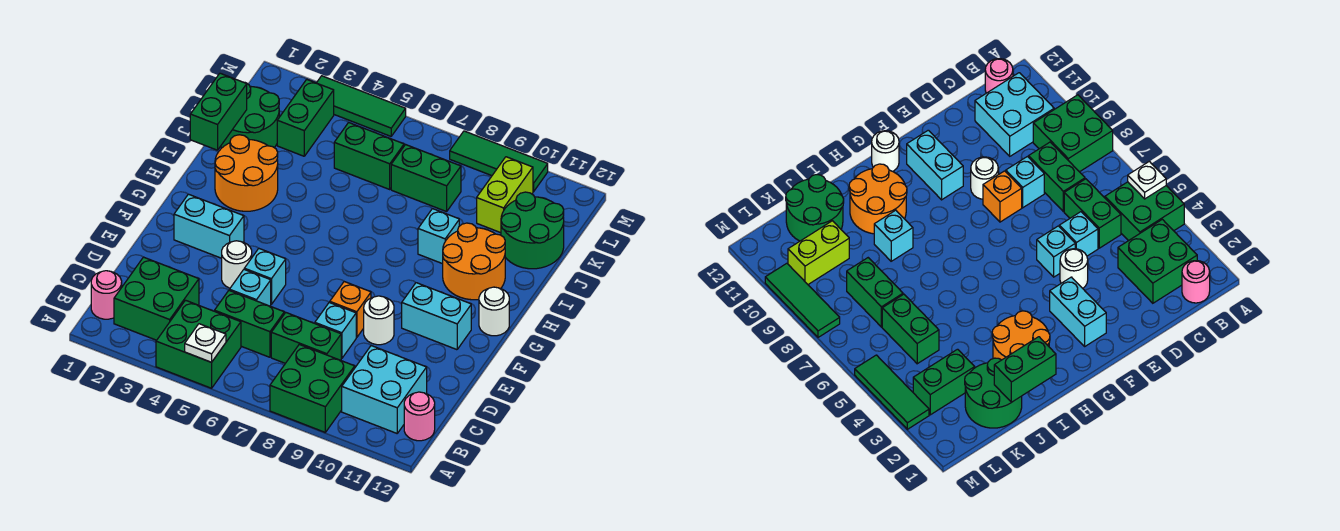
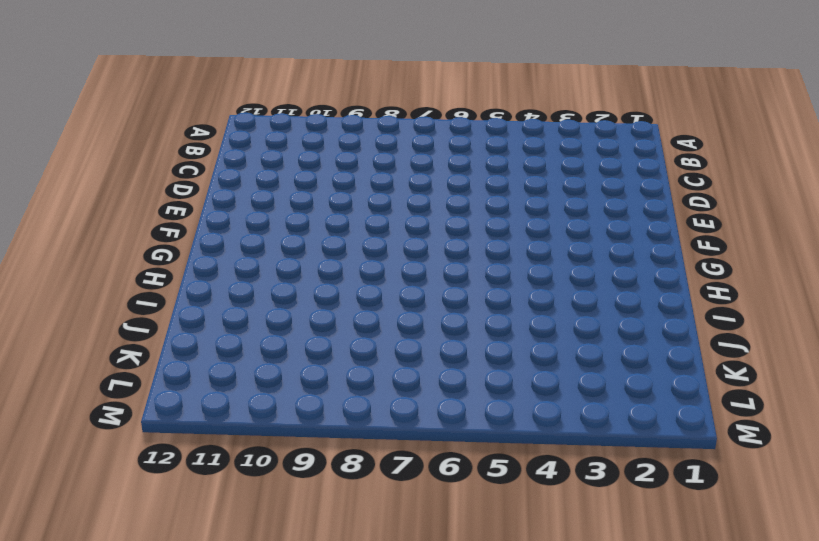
none -> green brick A4:B5 level 1
none -> green brick A8:B9 level 1
none -> pink round brick B1 level 1
none -> green brick B2:C3 level 1

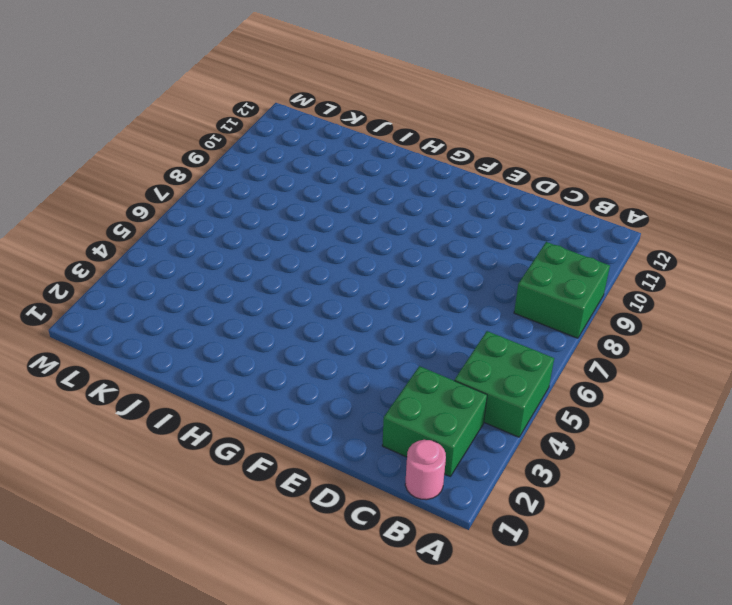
none -> cyan brick B10:C11 level 1
none -> pink round brick B12 level 1
none -> green brick C5:C6 level 1
none -> green brick C7:C8 level 1

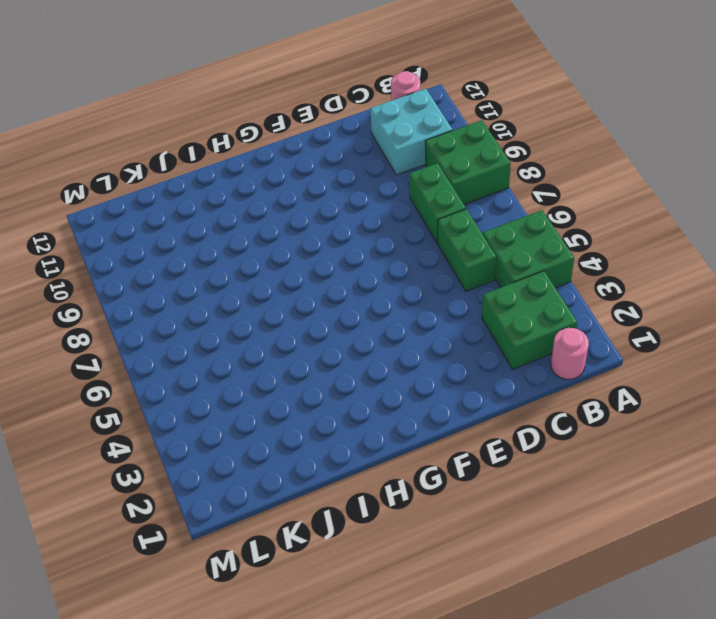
none -> cyan brick D5 level 1
none -> cyan brick D8 level 1
none -> white round brick E4 level 1
none -> cyan brick E5 level 1

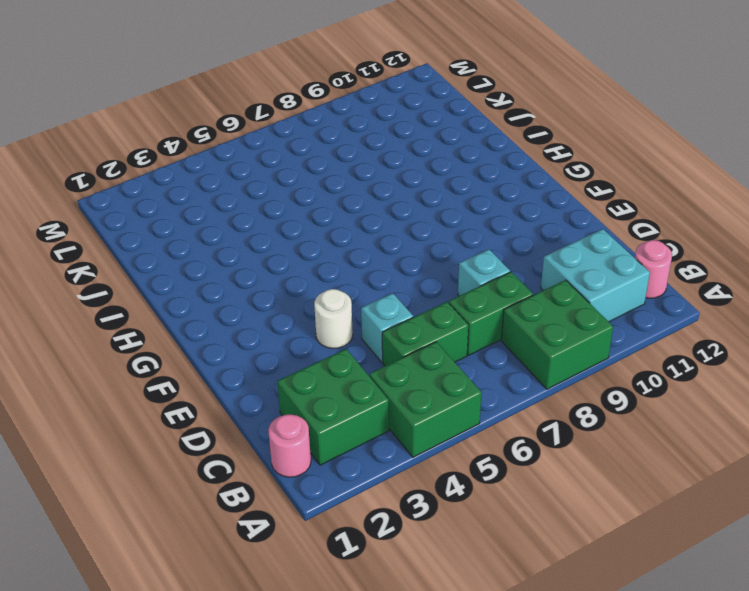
none -> cyan brick E5 level 1
none -> orange brick E8 level 1
none -> white round brick E9 level 1
none -> cyan brick F2:F3 level 1

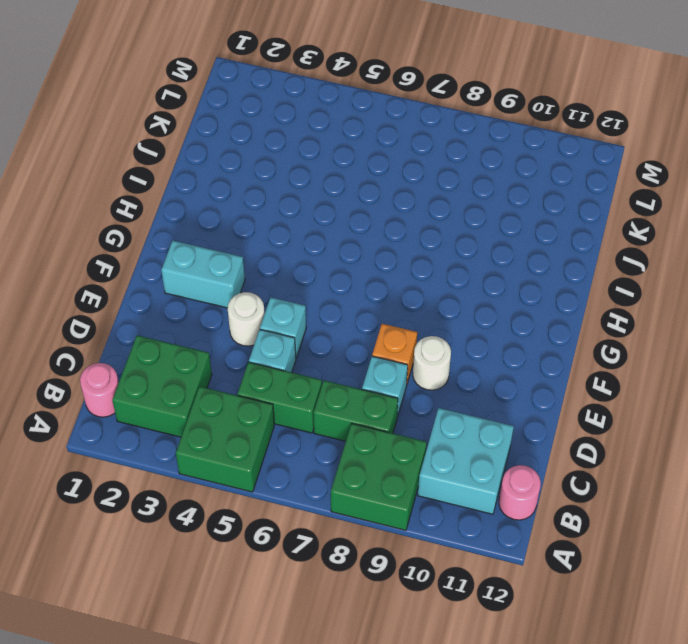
none -> cyan brick F10:F11 level 1
none -> white round brick G12 level 1
none -> orange round brick H2:I3 level 1
none -> orange round brick H10:I11 level 1

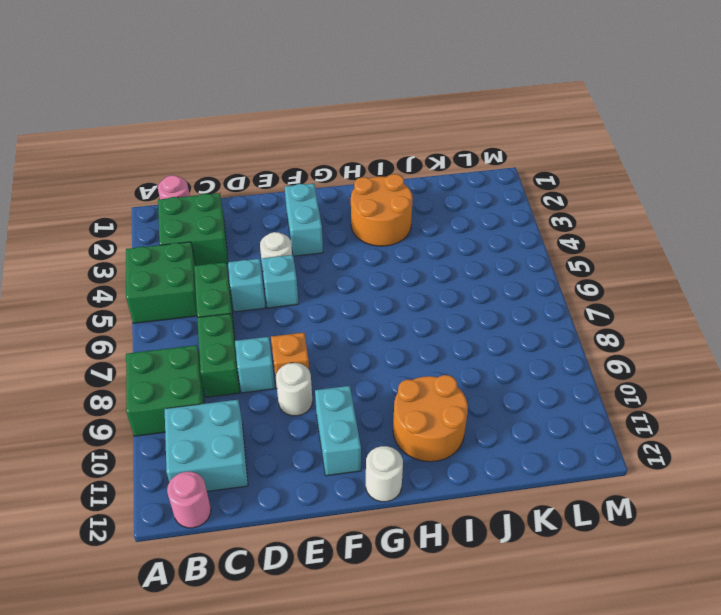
none -> cyan brick I9 level 1
none -> green round brick J1:K2 level 1
none -> green round brick J11:K12 level 1
none -> green brick K3:L3 level 1

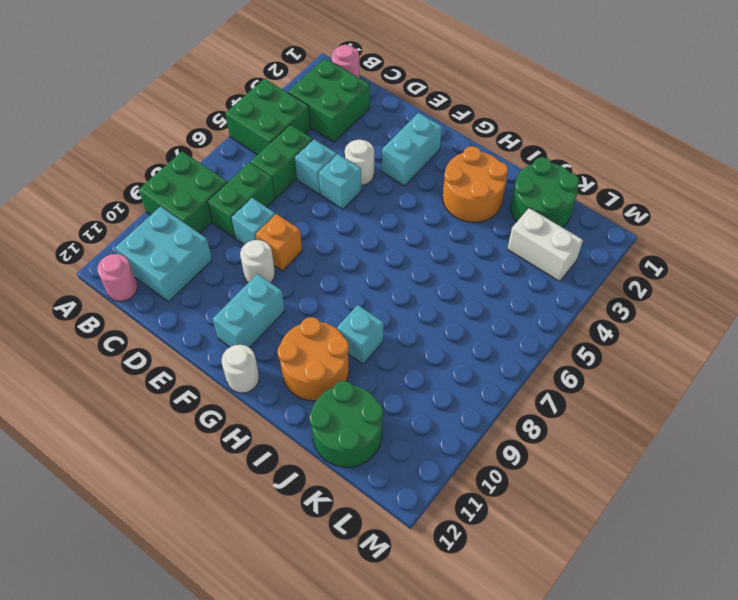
white brick K3:L3 level 1 -> green brick K3:L3 level 1
none -> green brick K5:K6 level 1
none -> green brick K7:K8 level 1
none -> lime brick K10:L10 level 1
none -> green tile M3:M5 level 1

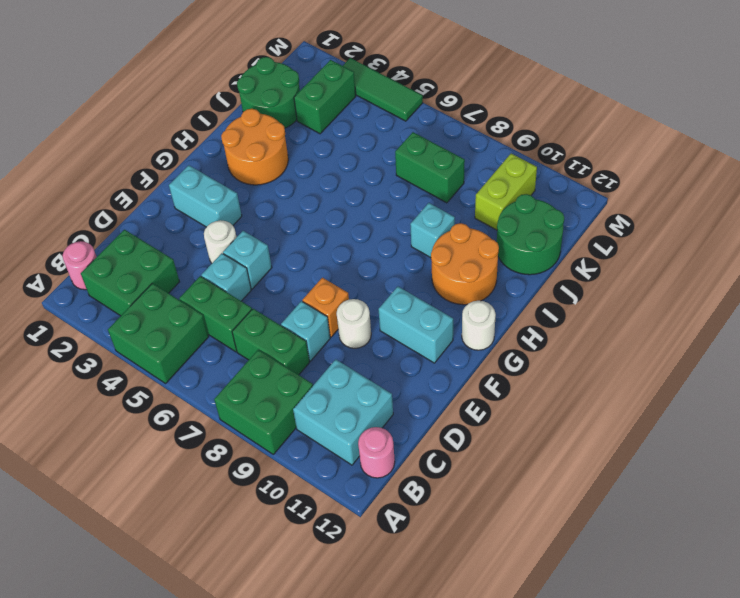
none -> green brick K5:K6 level 1
none -> green tile M8:M10 level 1
none -> white plate A5 level 2
none -> green brick I1:J1 level 2

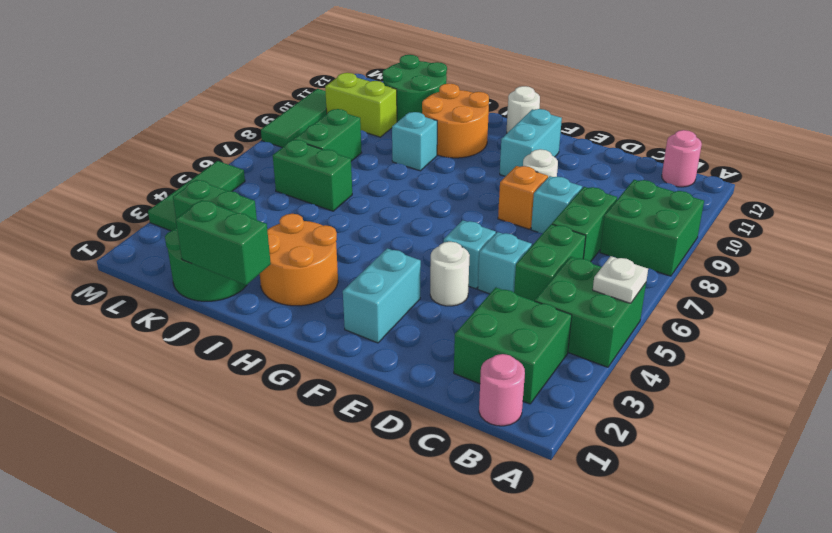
green brick J6:K6 level 1 -> green brick K5:K6 level 1
none -> cyan brick B10:C11 level 1

